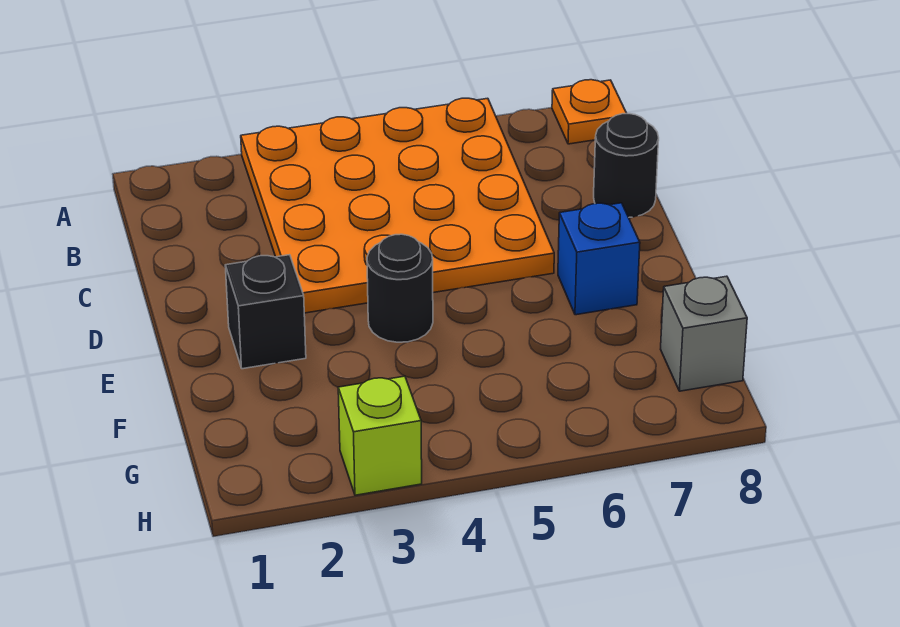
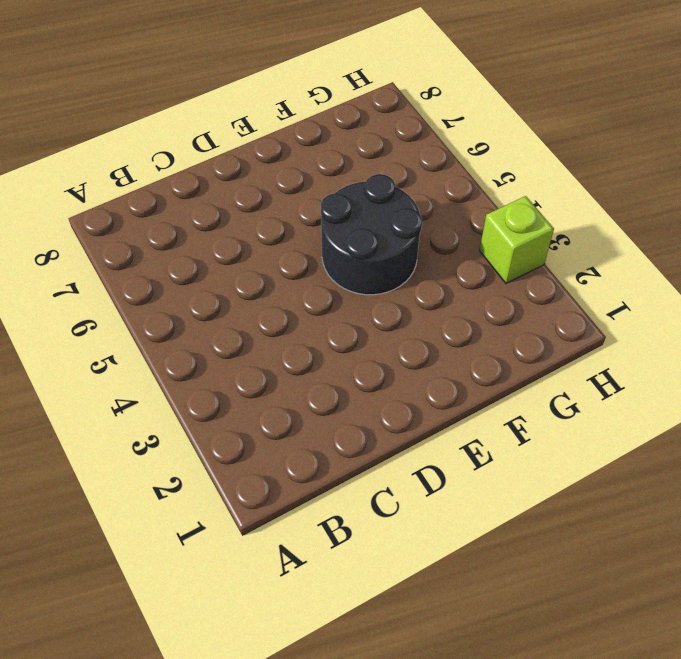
black round brick E4:F5 level 1 -> black round brick E4 level 1
none -> orange plate A3:D6 level 1
none -> orange plate A8 level 1

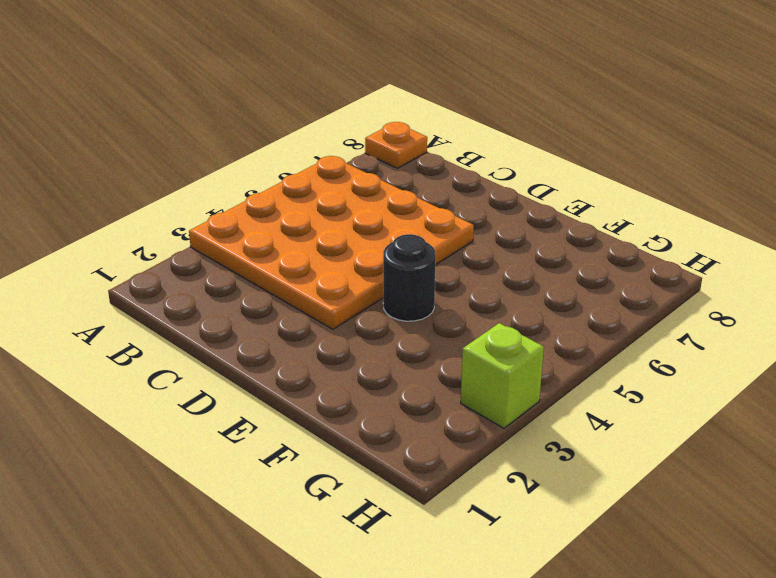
none -> black round brick C8 level 1
none -> black brick E2 level 1

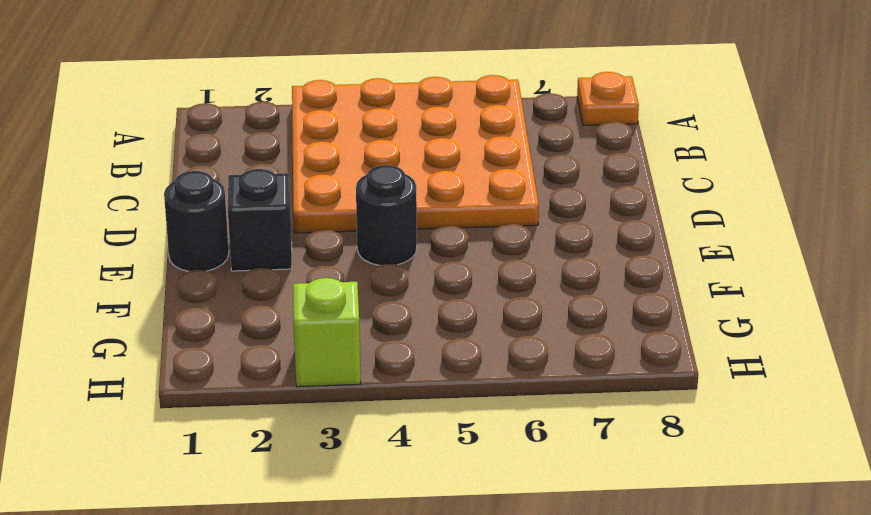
black round brick E1 level 1 -> black round brick C8 level 1
none -> blue brick E7 level 1
none -> grey brick G8 level 1

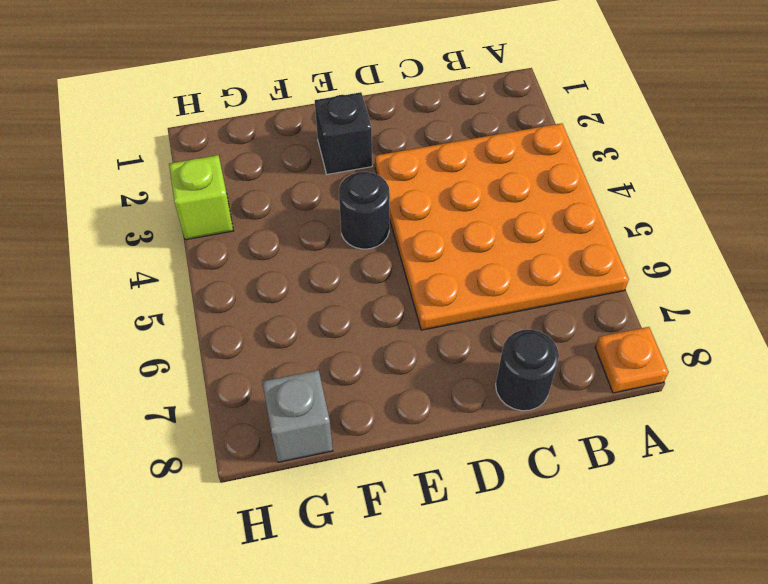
none -> blue brick E7 level 1

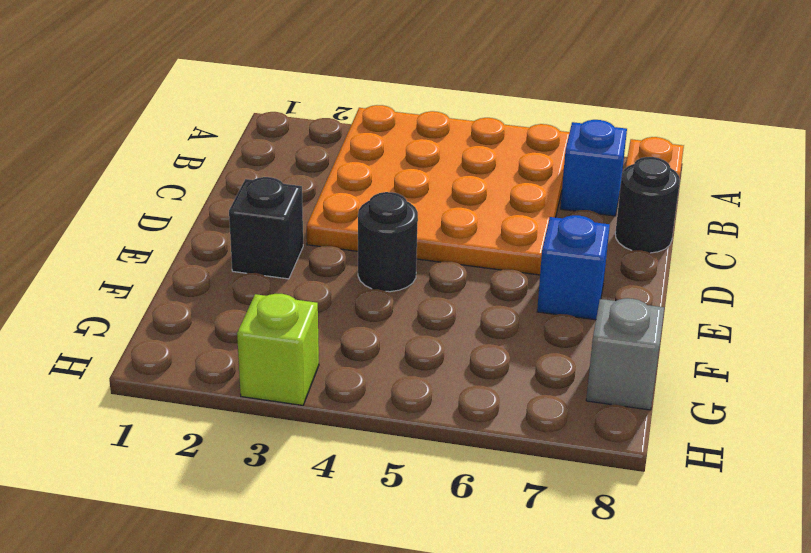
blue brick B7 level 1 -> none

